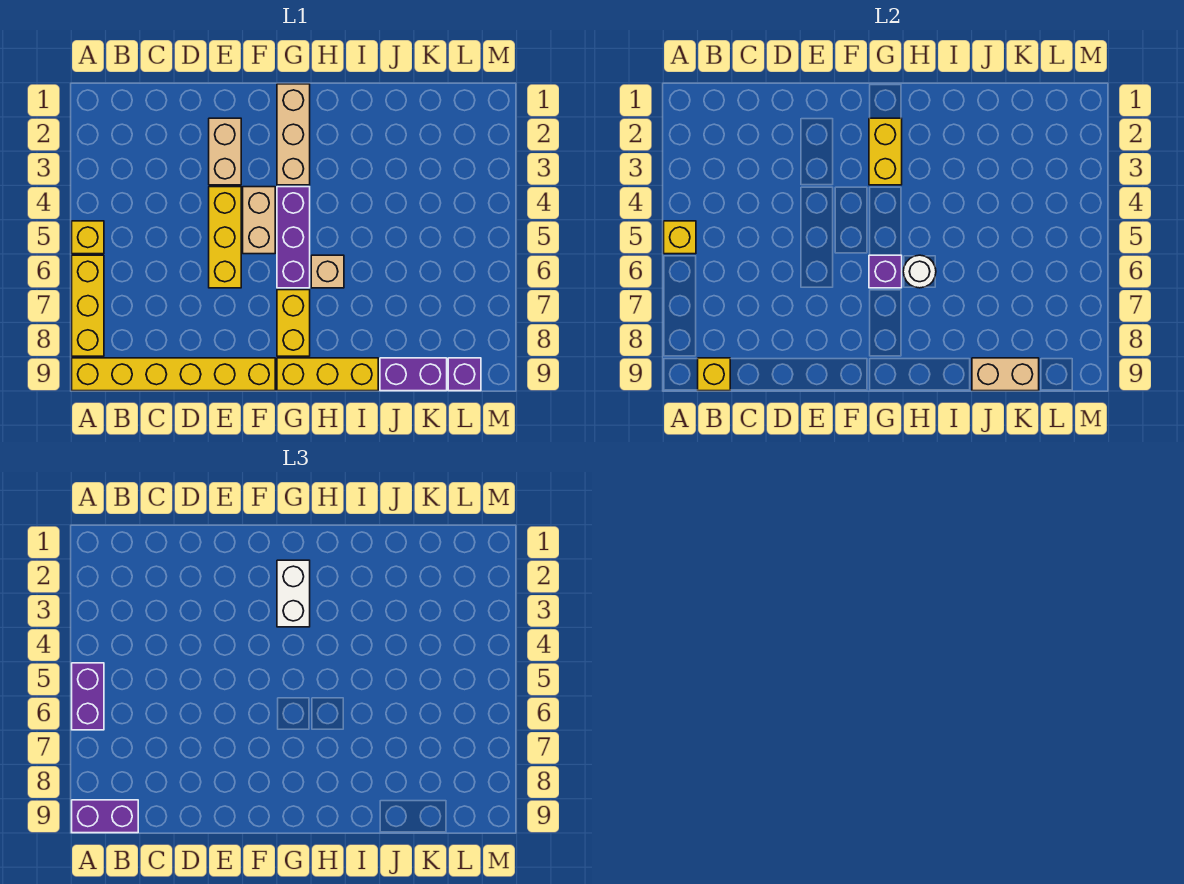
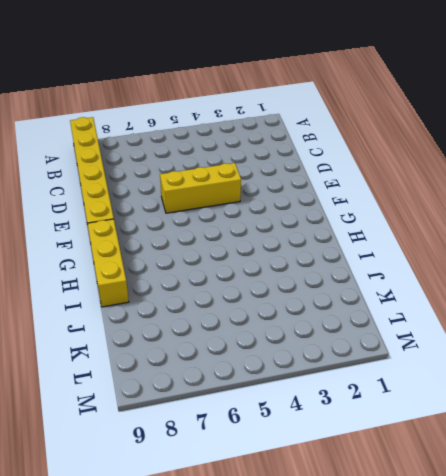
none -> yellow brick A5 level 1
none -> yellow brick A6:A8 level 1
none -> tan brick E2:E3 level 1

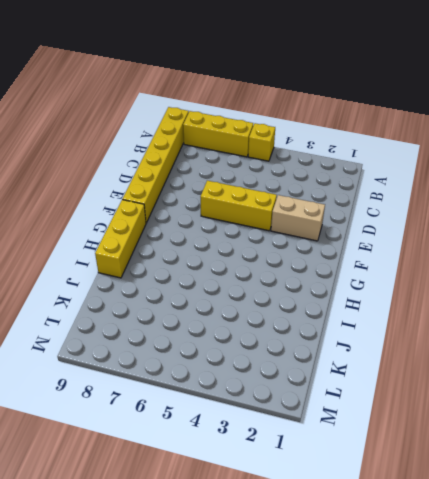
none -> tan brick F4:F5 level 1
none -> tan brick G1:G3 level 1
none -> purple brick G4:G6 level 1

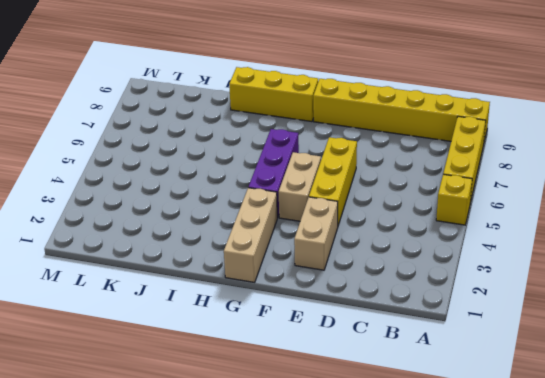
none -> yellow brick G7:G8 level 1
none -> tan brick H6 level 1
none -> purple brick J9:K9 level 1

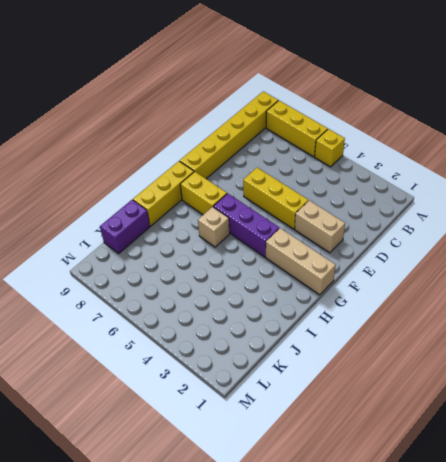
none -> tan brick F4:F5 level 1
none -> purple brick L9 level 1
none -> yellow brick A5 level 2

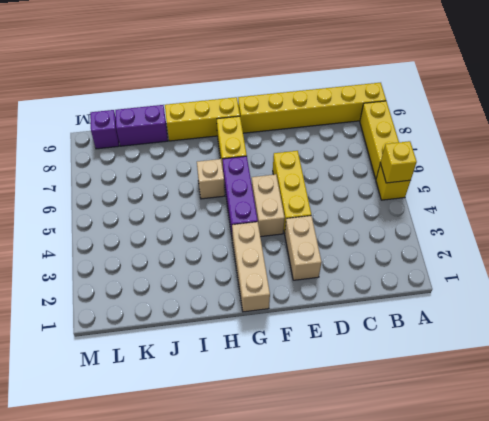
none -> yellow brick B9 level 2
none -> yellow brick G2:G3 level 2
none -> purple brick G6 level 2

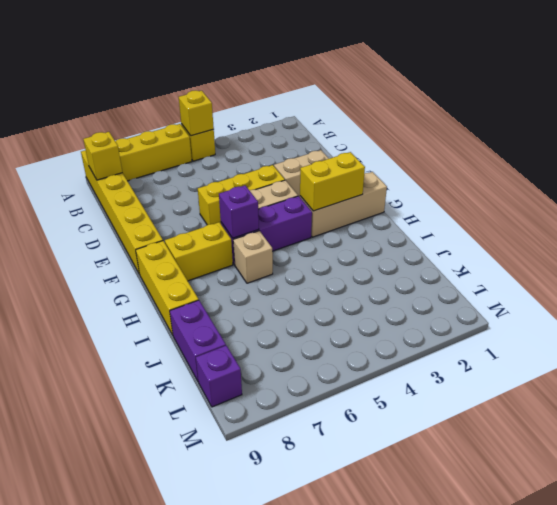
none -> white round brick H6 level 2
none -> tan brick J9:K9 level 2
none -> purple brick A5:A6 level 3

